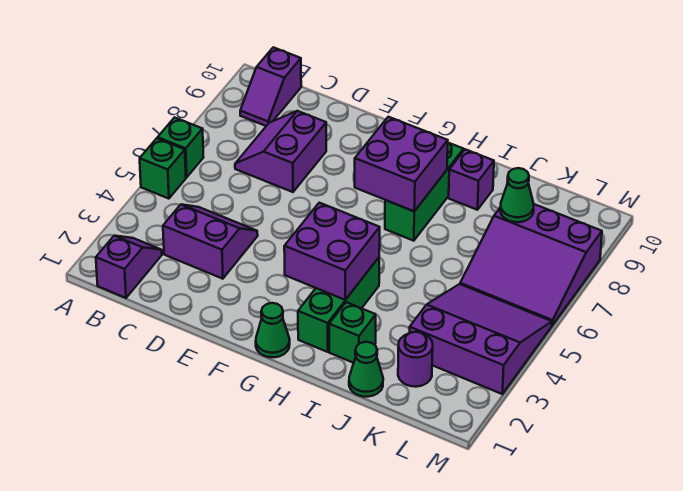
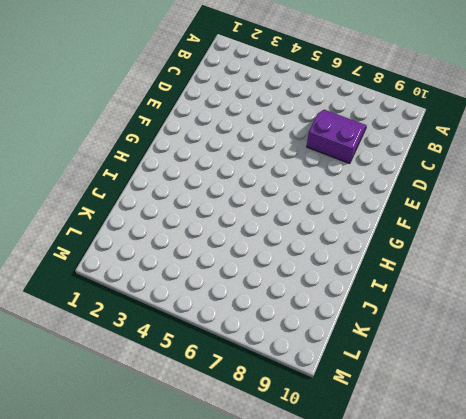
none -> green brick A5 level 1
none -> green brick A6 level 1
none -> purple slope B1:B2 level 1 top 1

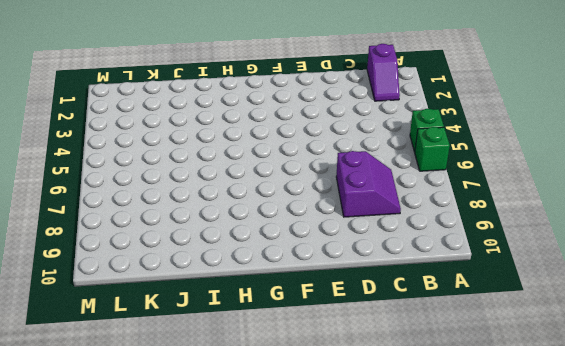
none -> purple slope B9:B10 level 1 top 10
none -> purple slope C3:D4 level 1 top 3
none -> green cone G1 level 1

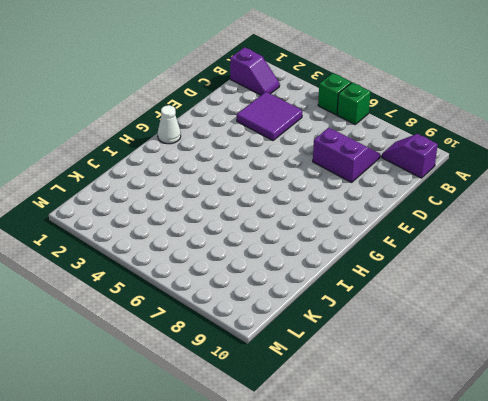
purple tile C3:D4 level 1 -> purple slope C3:D4 level 1 top 3
white cone G1 level 1 -> green cone G1 level 1
none -> green brick H2:H4 level 1
none -> green brick H7:H9 level 1
none -> green brick I2 level 1

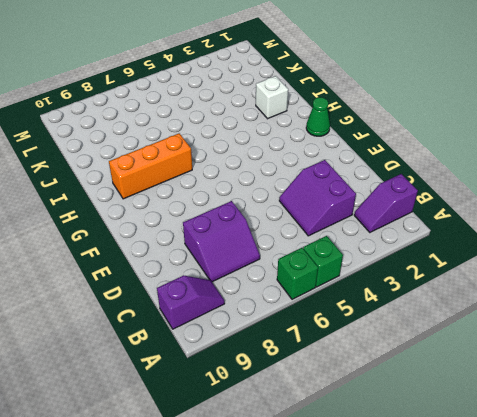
orange brick H7:H9 level 1 -> green brick H7:H9 level 1
white brick I2 level 1 -> green brick I2 level 1
none -> green brick H2:H4 level 1
none -> purple brick I9 level 1
none -> green cone J1 level 1

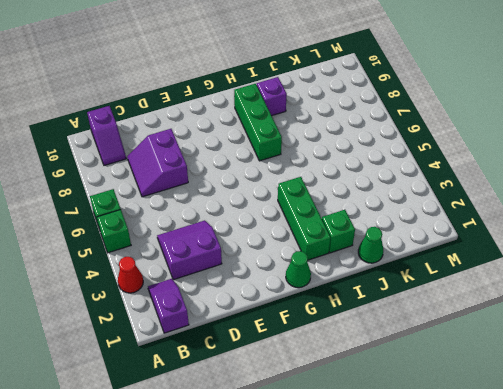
red cone A3 level 1 -> none
none -> purple round brick K2 level 1
none -> purple slope K3:M5 level 1 top 3
none -> purple slope K6:M8 level 1 top 8

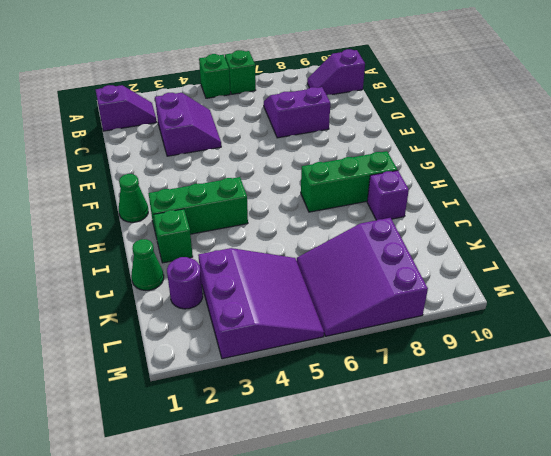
none -> purple brick G3:H4 level 2
none -> purple brick G7:H8 level 2
none -> green cone K8 level 2

